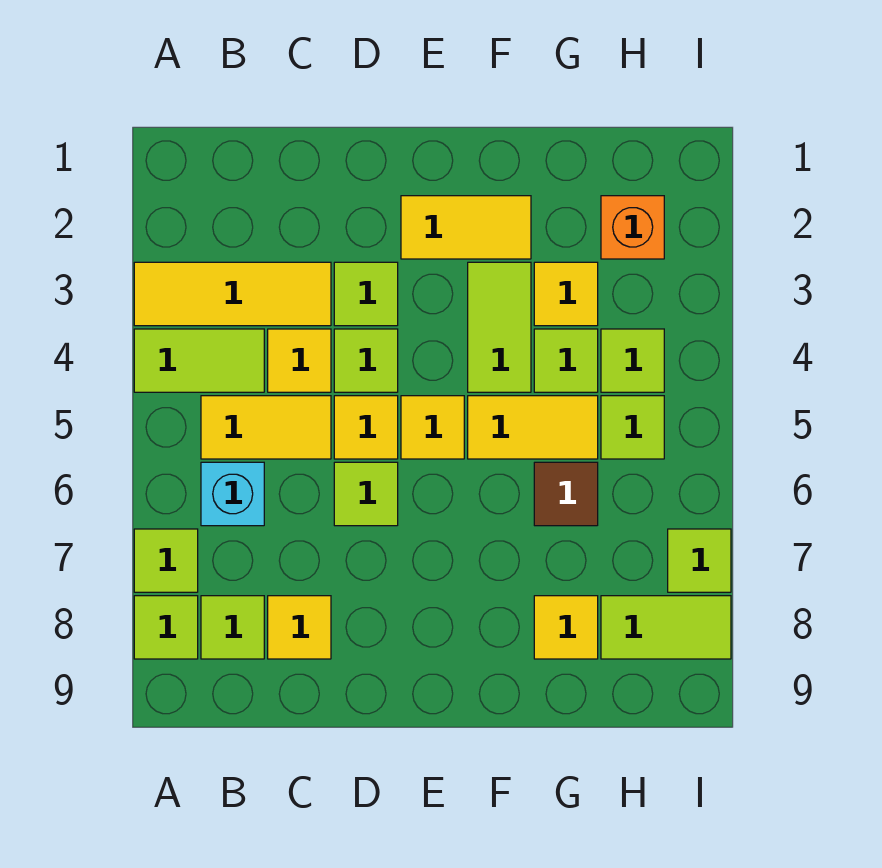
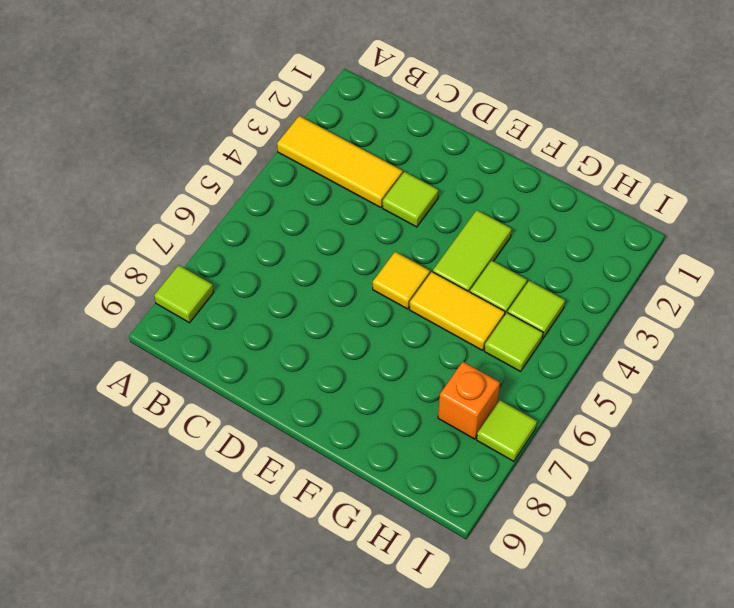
orange brick H7 level 1 -> orange brick H2 level 1
none -> lime tile A4:B4 level 1
none -> lime tile A7 level 1
none -> yellow tile B5:C5 level 1

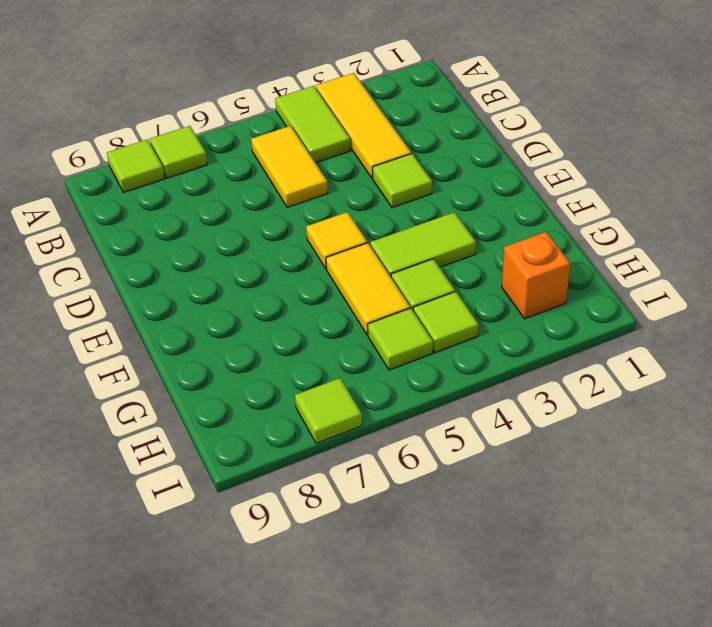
none -> cyan brick B6 level 1
none -> lime tile B8 level 1
none -> yellow tile C4 level 1

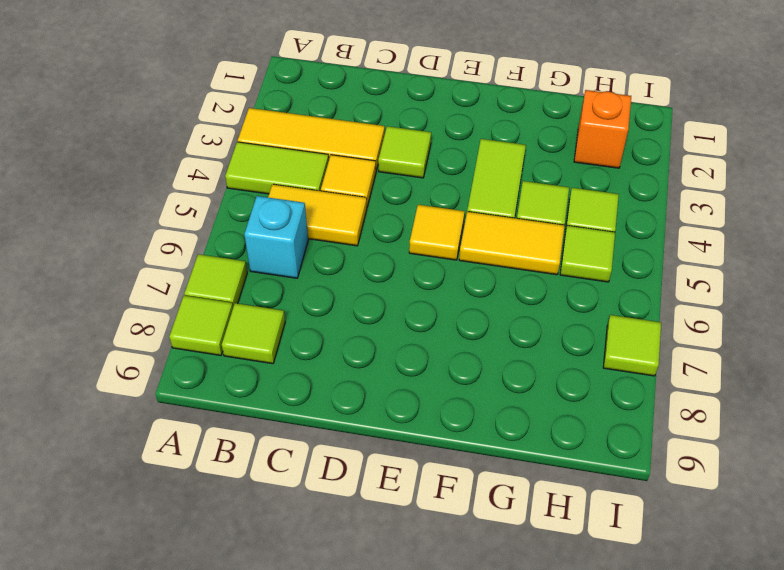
none -> yellow tile C8 level 1
none -> lime tile D4 level 1
none -> yellow tile D5 level 1

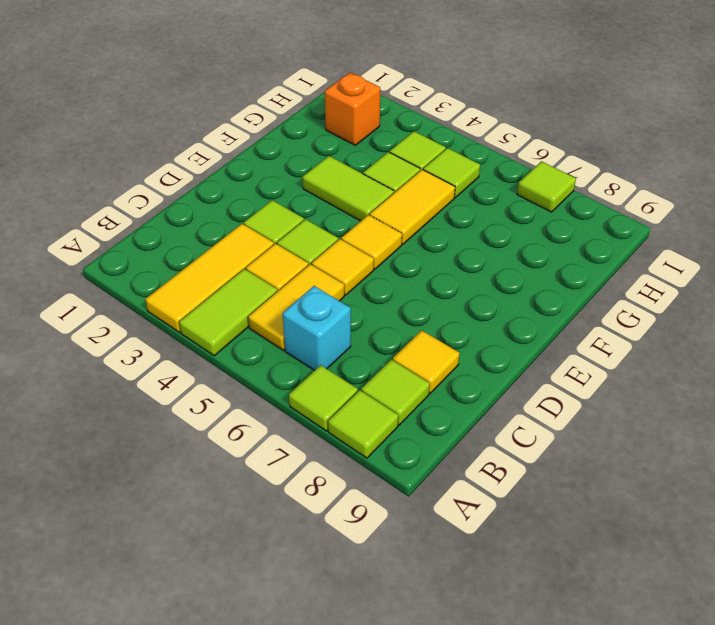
none -> lime tile D6 level 1
none -> yellow tile E2:F2 level 1
none -> yellow tile G3 level 1

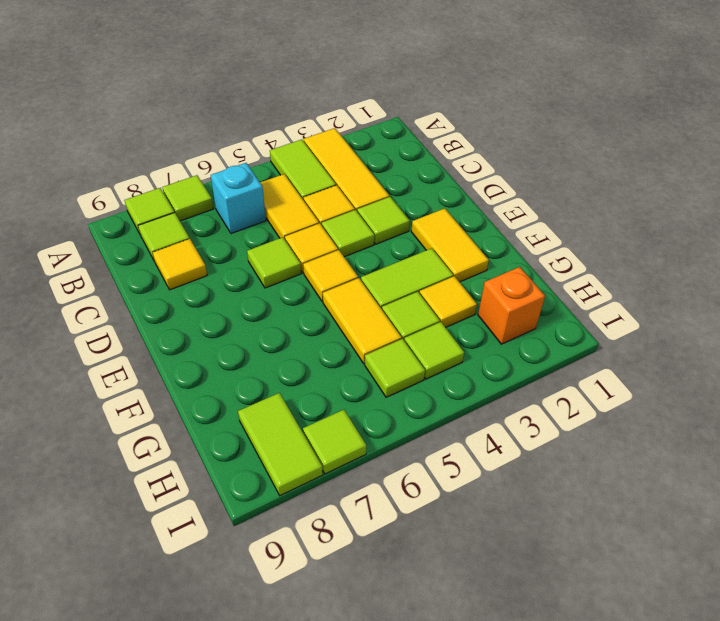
none -> brown tile G6 level 1
none -> yellow tile G8 level 1

